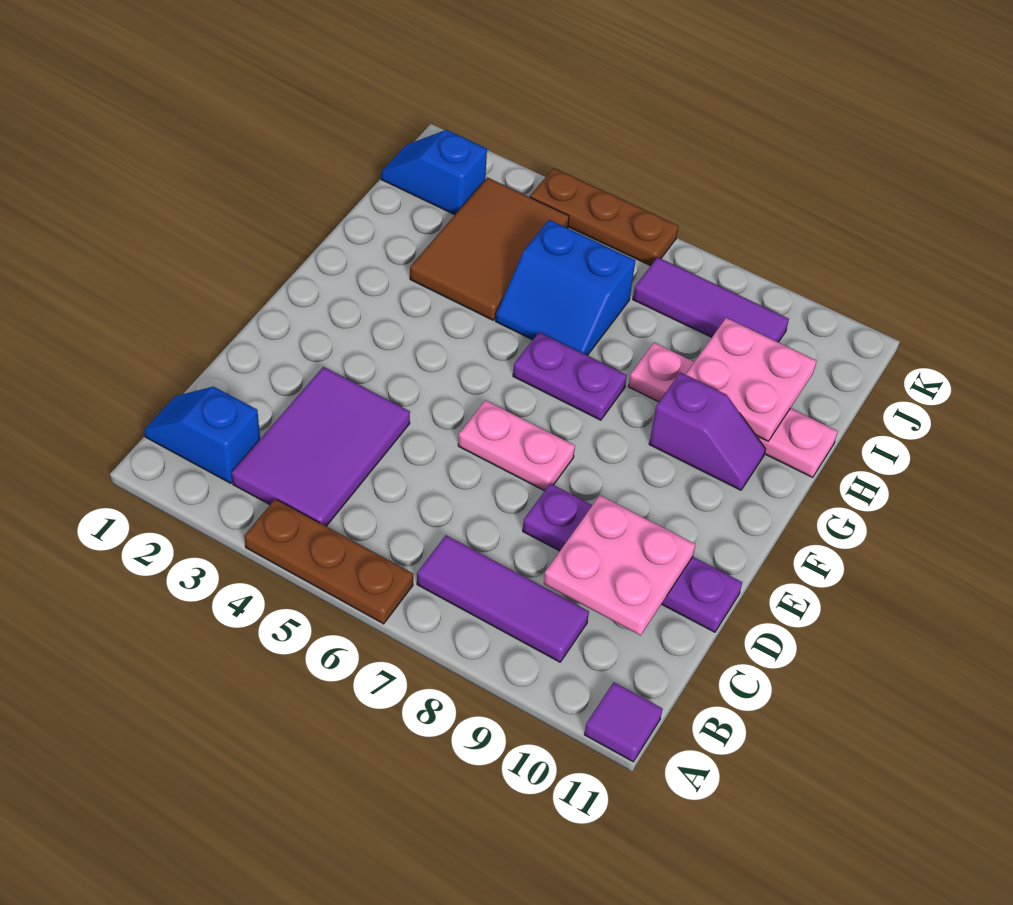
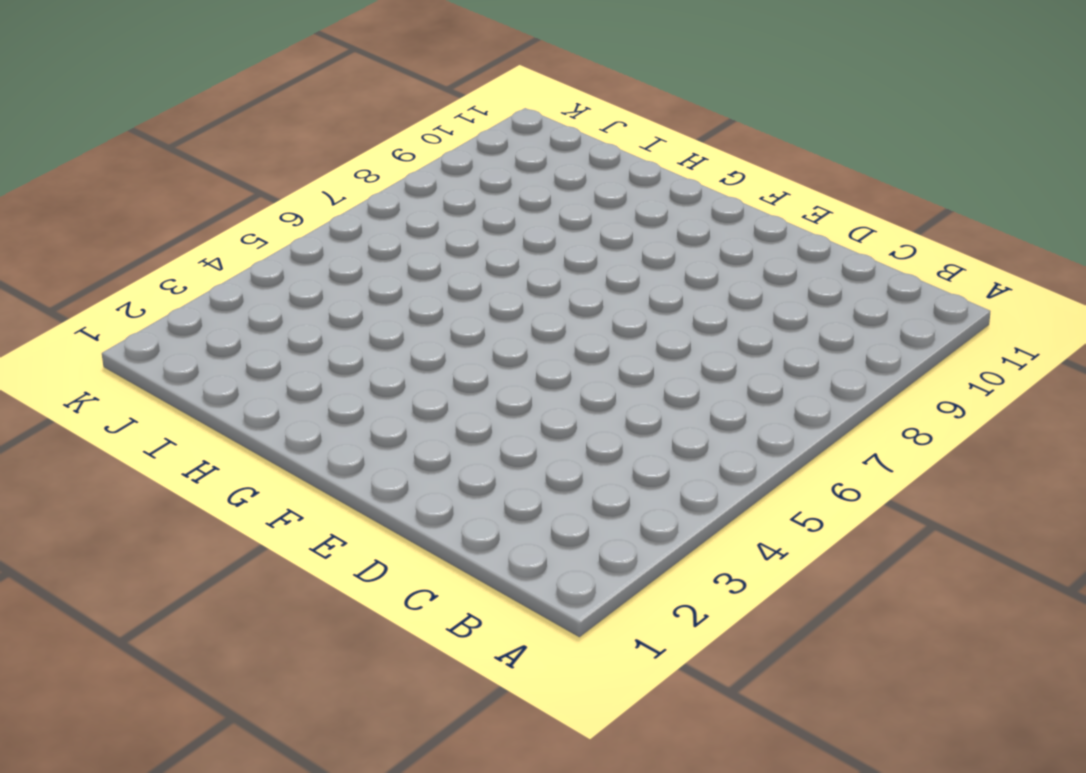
none -> brown plate A4:A6 level 1
none -> purple tile A11 level 1
none -> blue slope B1:B2 level 1 top 2

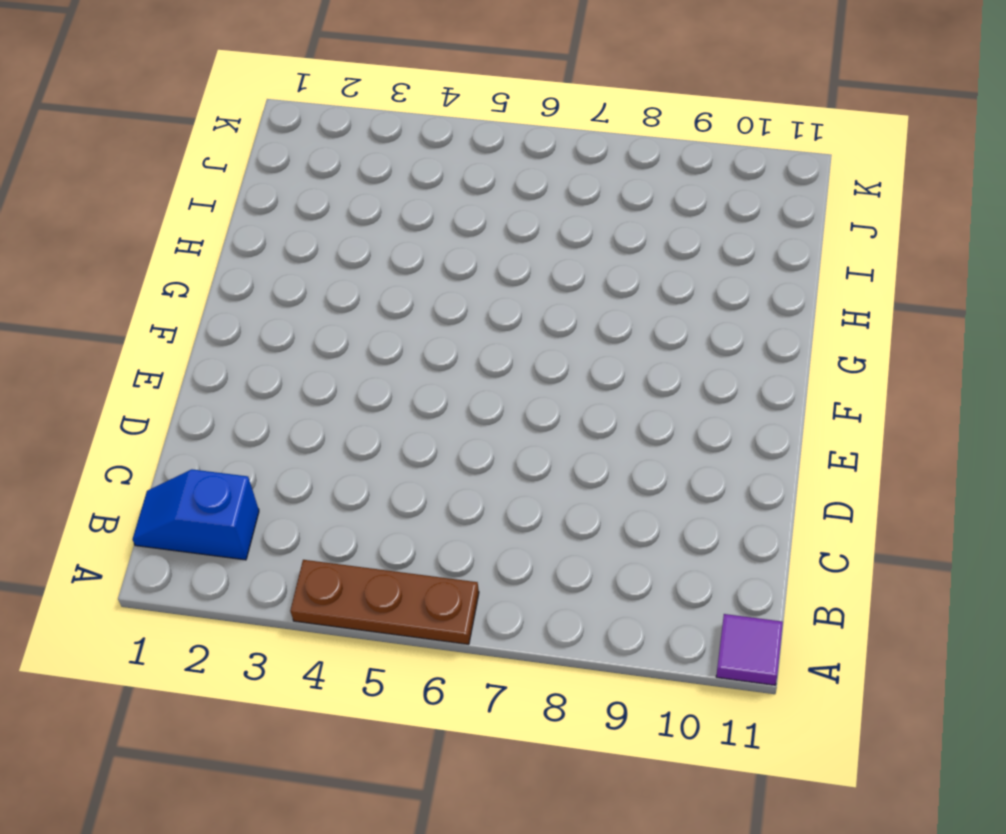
none -> purple tile B3:D4 level 1
none -> purple tile B7:B9 level 1
none -> purple plate D8:D11 level 1

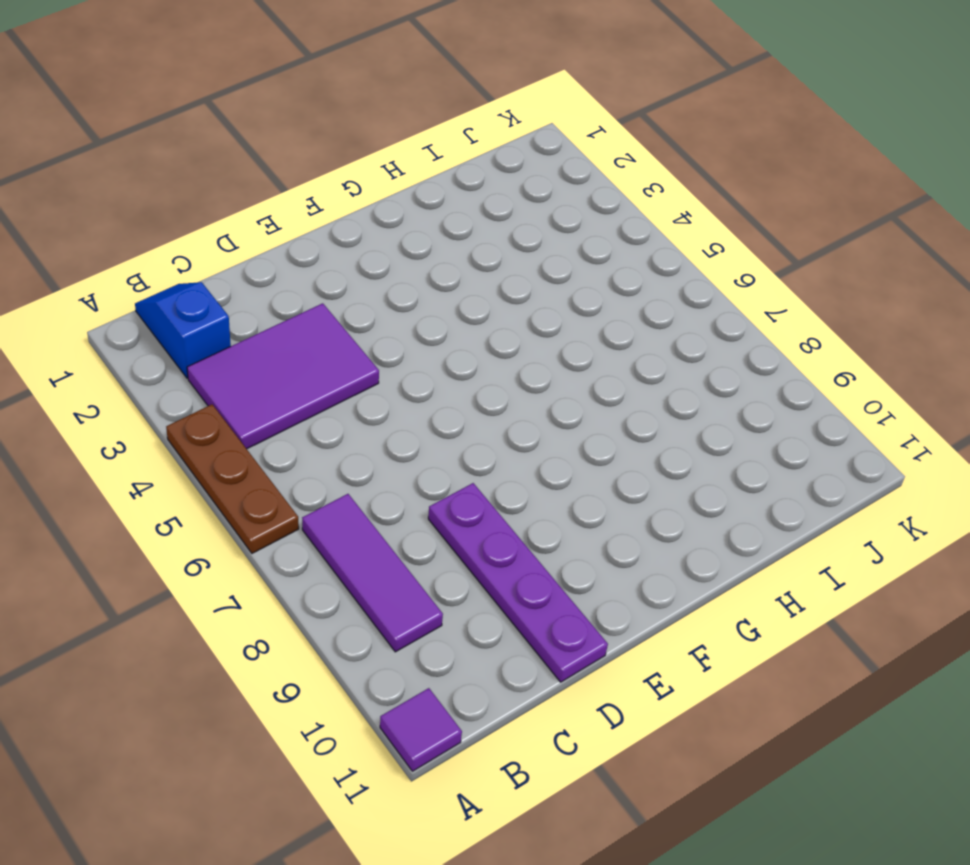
none -> pink plate E6:E7 level 1
none -> purple plate G6:G7 level 1
none -> purple slope G9:G10 level 1 top 9

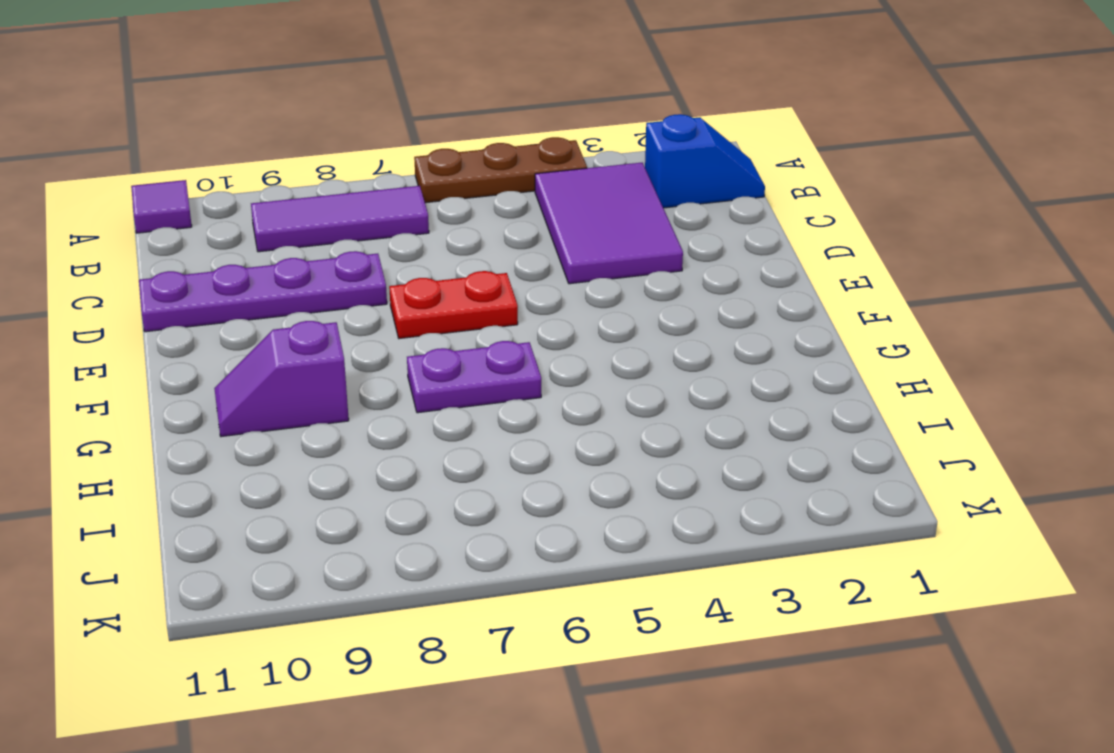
red plate E6:E7 level 1 -> pink plate E6:E7 level 1
none -> brown tile H3:J4 level 1
none -> blue slope H5:I6 level 1 top I
none -> pink plate H8:H11 level 1

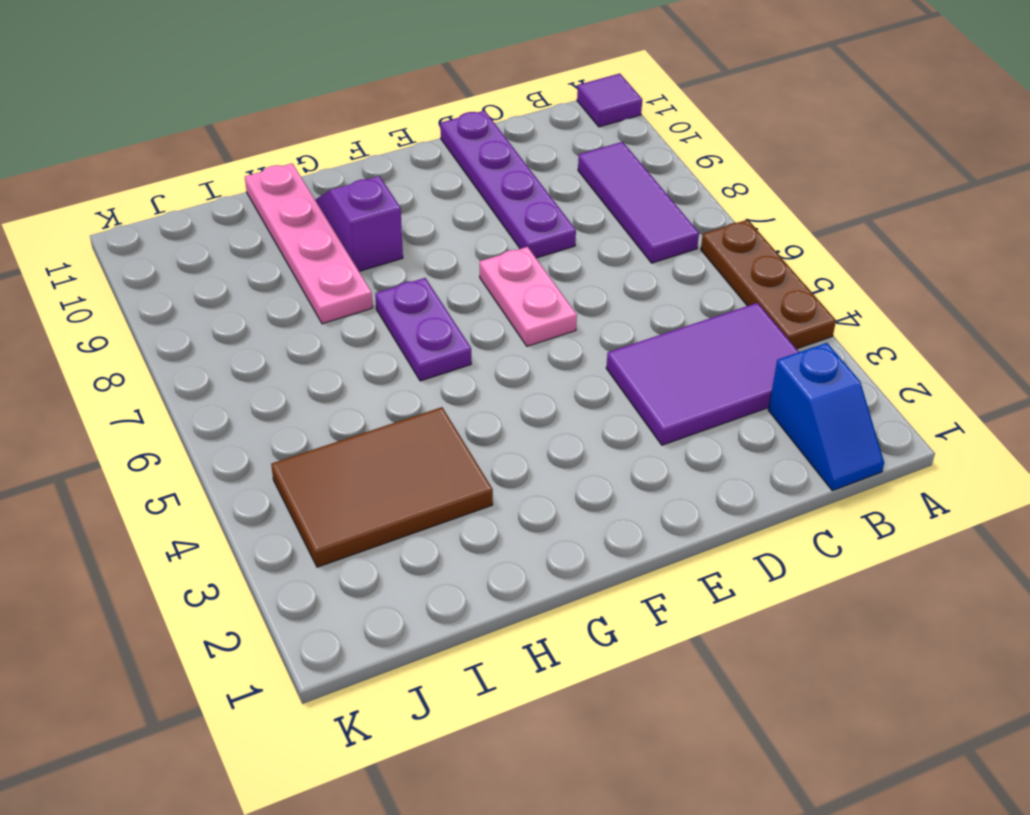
none -> blue slope H5:I6 level 1 top I
none -> blue slope J1:J2 level 1 top 2
none -> purple tile J7:J9 level 1

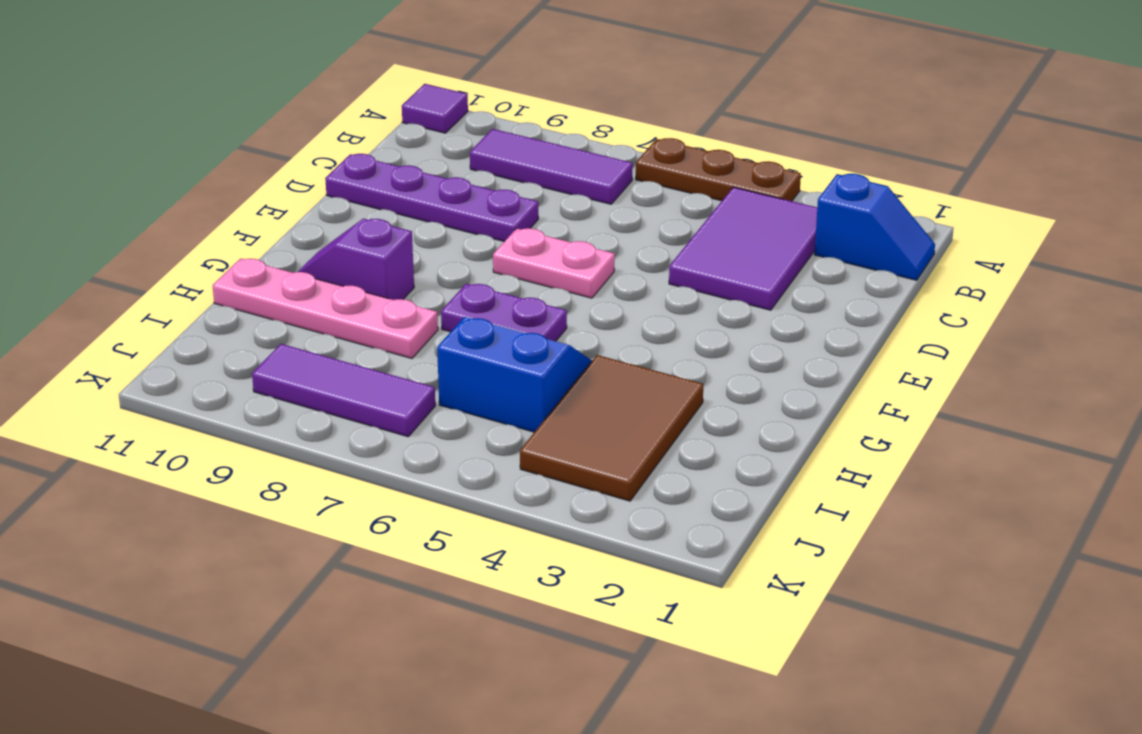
none -> blue slope J1:J2 level 1 top 2
none -> brown plate K4:K6 level 1
none -> pink plate C9:D10 level 2

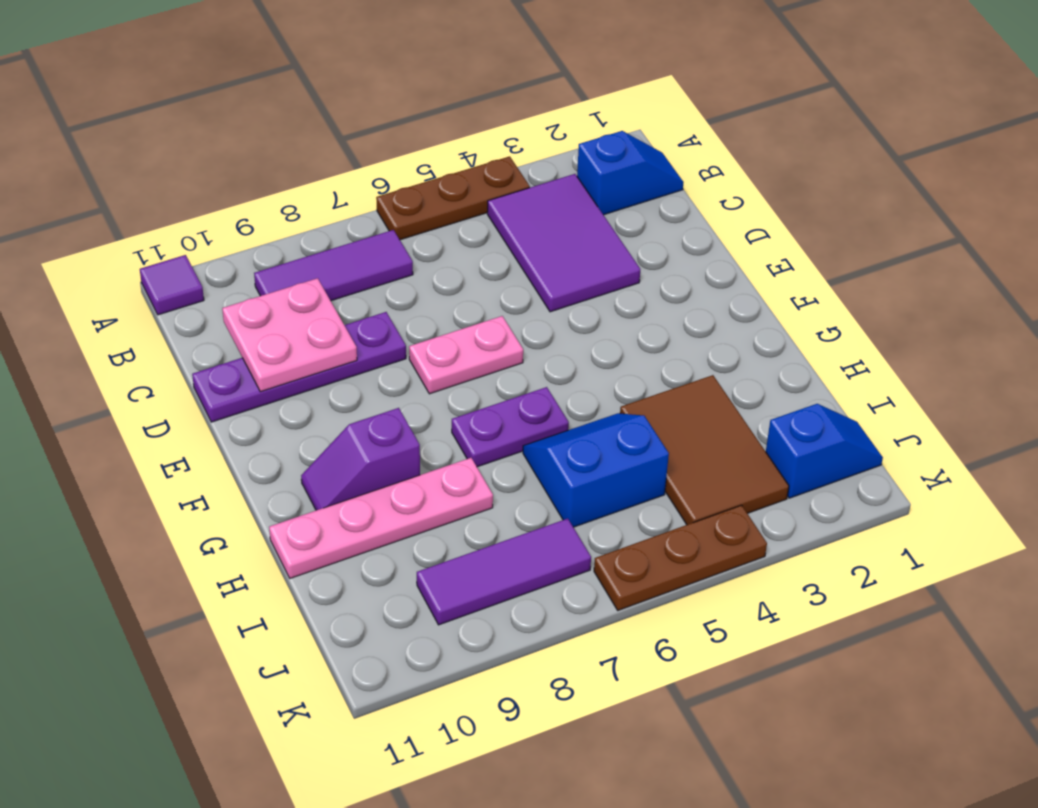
none -> pink plate H9:I10 level 2

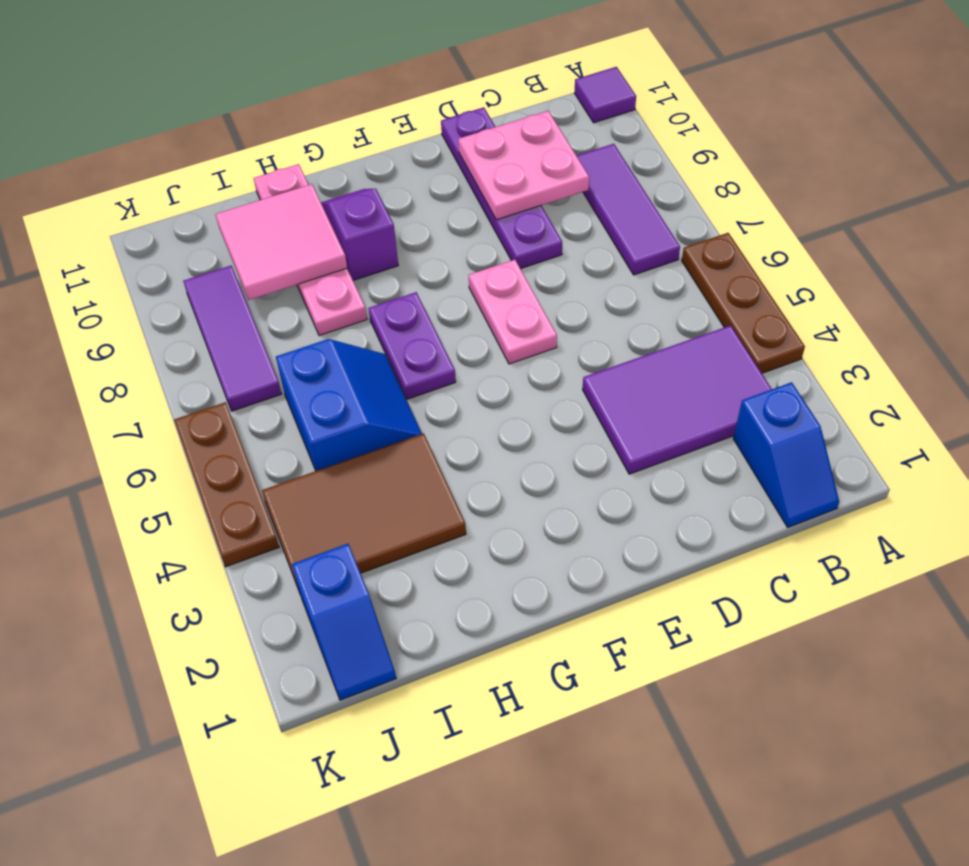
pink tile H9:I10 level 2 -> pink plate H9:I10 level 2

